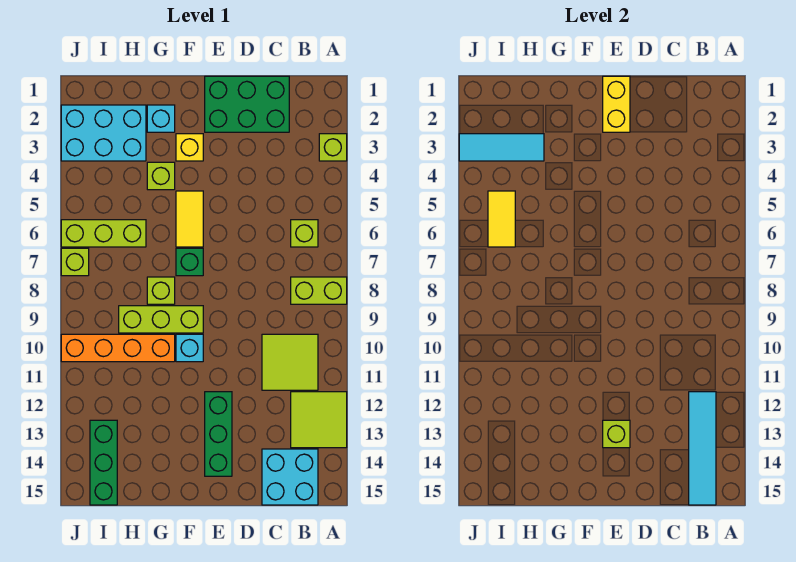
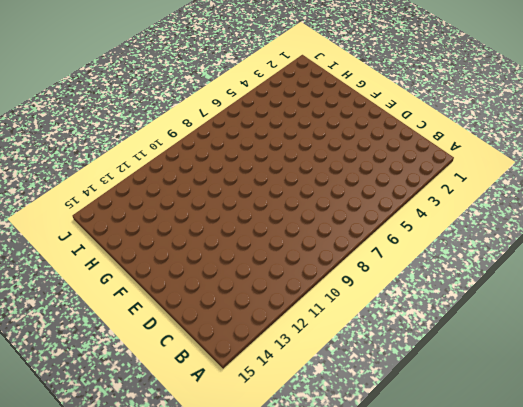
none -> lime brick A3 level 1
none -> lime brick A8:B8 level 1
none -> lime tile A12:B13 level 1

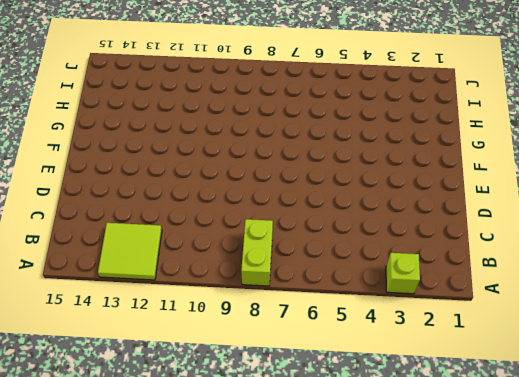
none -> lime brick B6 level 1
none -> lime tile B10:C11 level 1
none -> cyan brick B14:C15 level 1

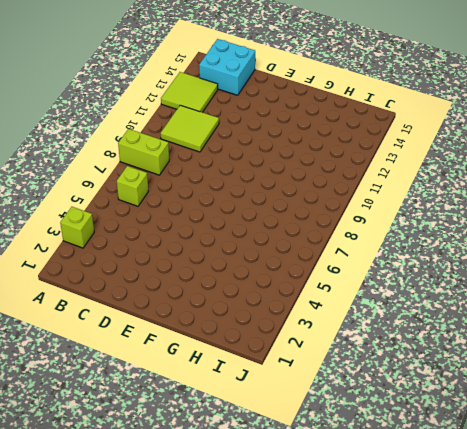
none -> green brick C1:E2 level 1
none -> green brick E12:E14 level 1
none -> yellow brick F3 level 1

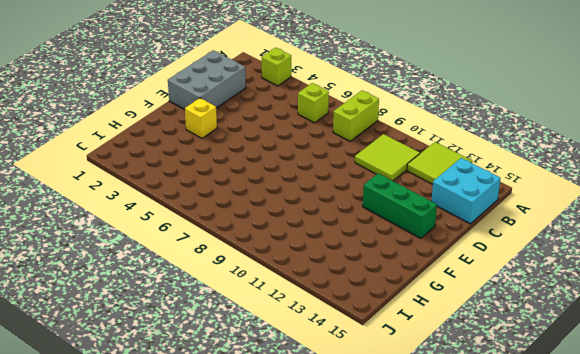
grey brick C1:E2 level 1 -> green brick C1:E2 level 1
none -> yellow tile F5:F6 level 1
none -> green brick F7 level 1
none -> lime brick F9:H9 level 1

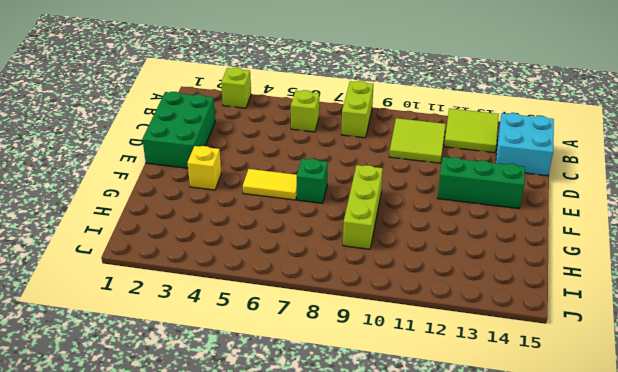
none -> cyan brick F10 level 1
none -> cyan brick G2 level 1
none -> lime brick G4 level 1

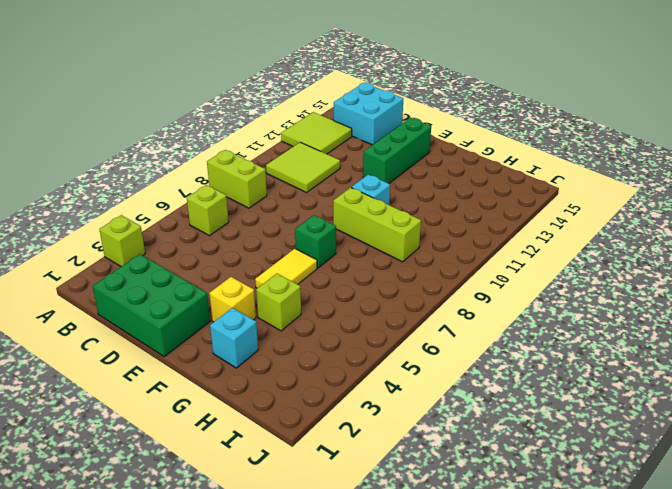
none -> lime brick G8 level 1
none -> orange brick G10:J10 level 1
none -> cyan brick H2:J3 level 1

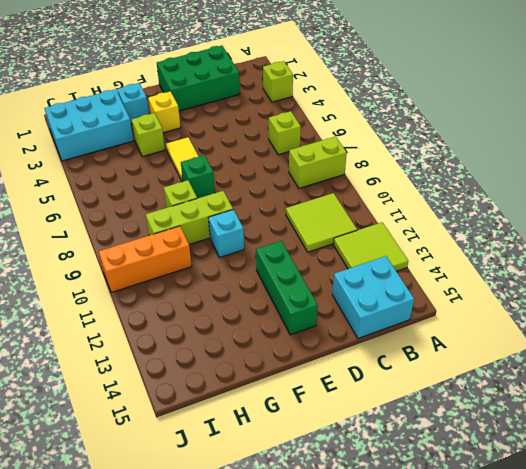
orange brick H10:J10 level 1 -> orange brick G10:J10 level 1
none -> lime brick H6:J6 level 1
none -> green brick I13:I15 level 1
none -> lime brick J7 level 1

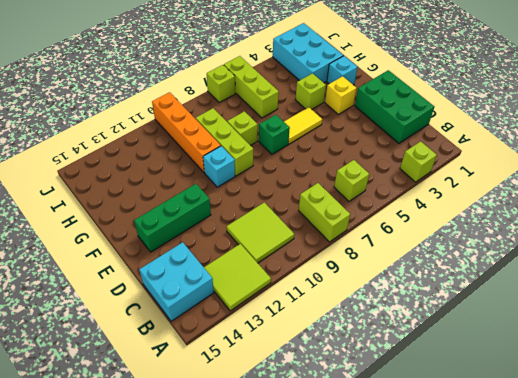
none -> green brick I13:I15 level 1
none -> cyan tile B12:B15 level 2
none -> yellow brick E1:E2 level 2

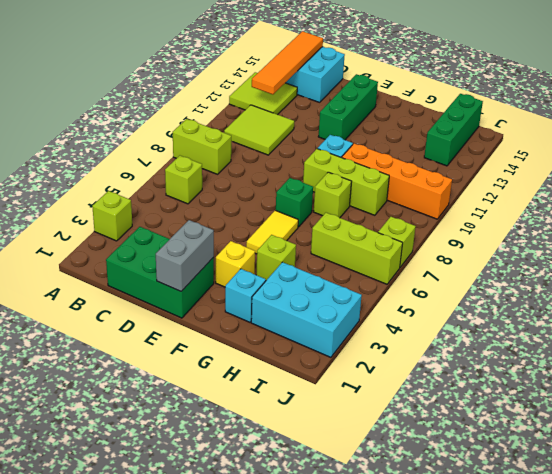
orange tile B12:B15 level 2 -> cyan tile B12:B15 level 2
grey brick E1:E2 level 2 -> yellow brick E1:E2 level 2
none -> lime brick E13 level 2
none -> cyan tile H3:J3 level 2
none -> yellow tile I5:I6 level 2

